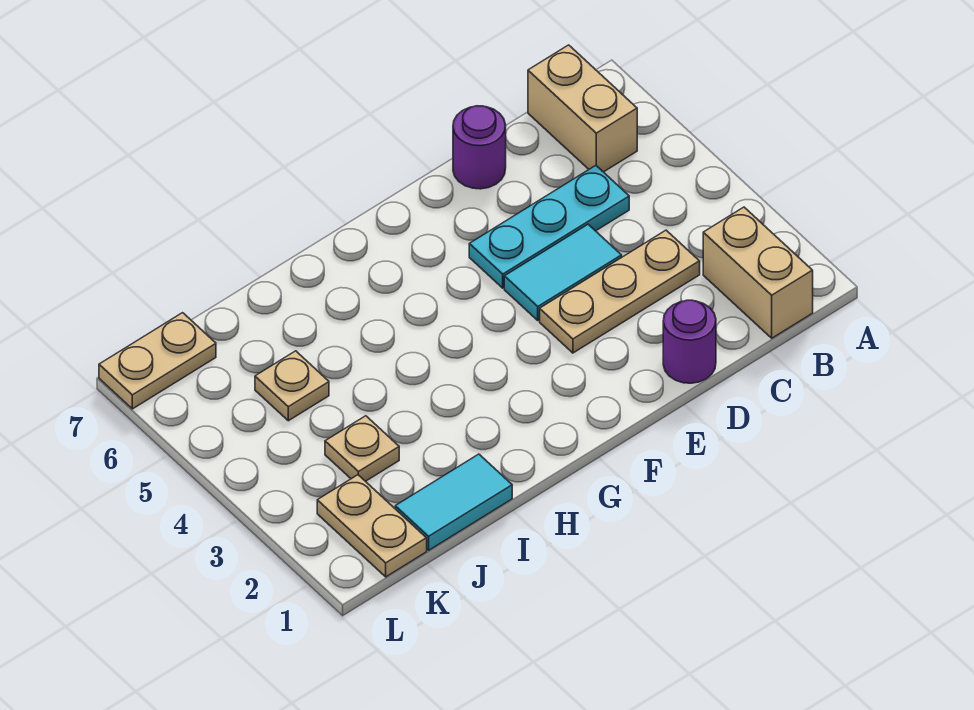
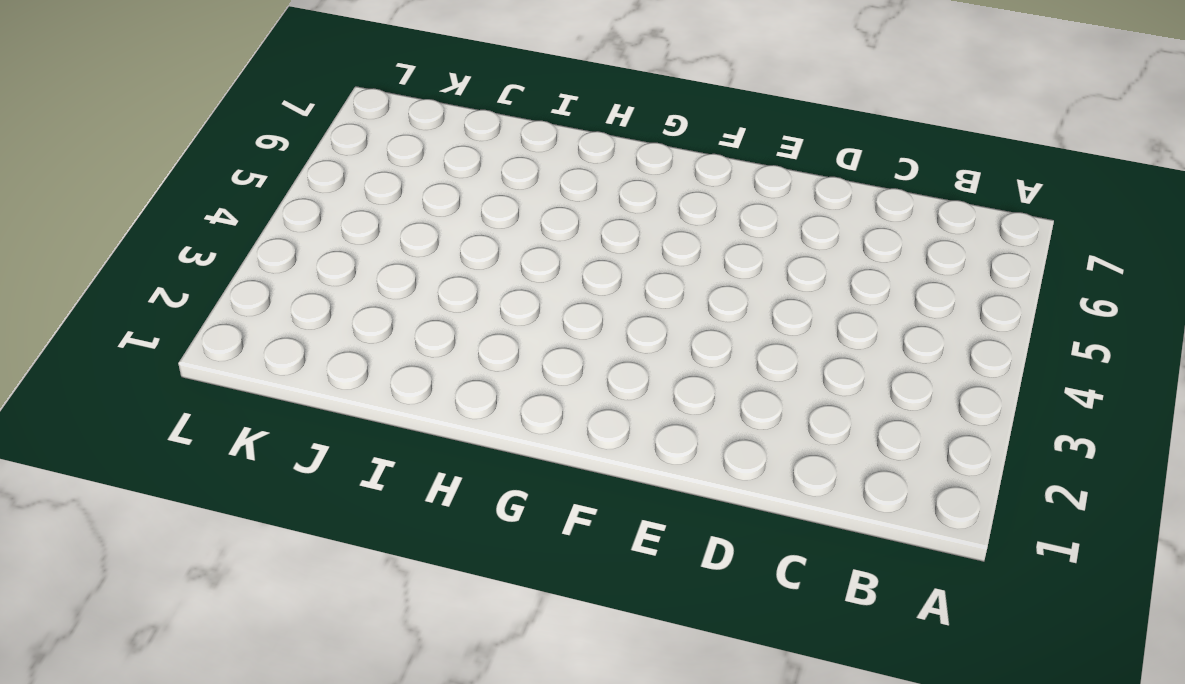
none -> tan brick B1:B2 level 1
none -> tan brick B6:B7 level 1
none -> tan plate C3:E3 level 1

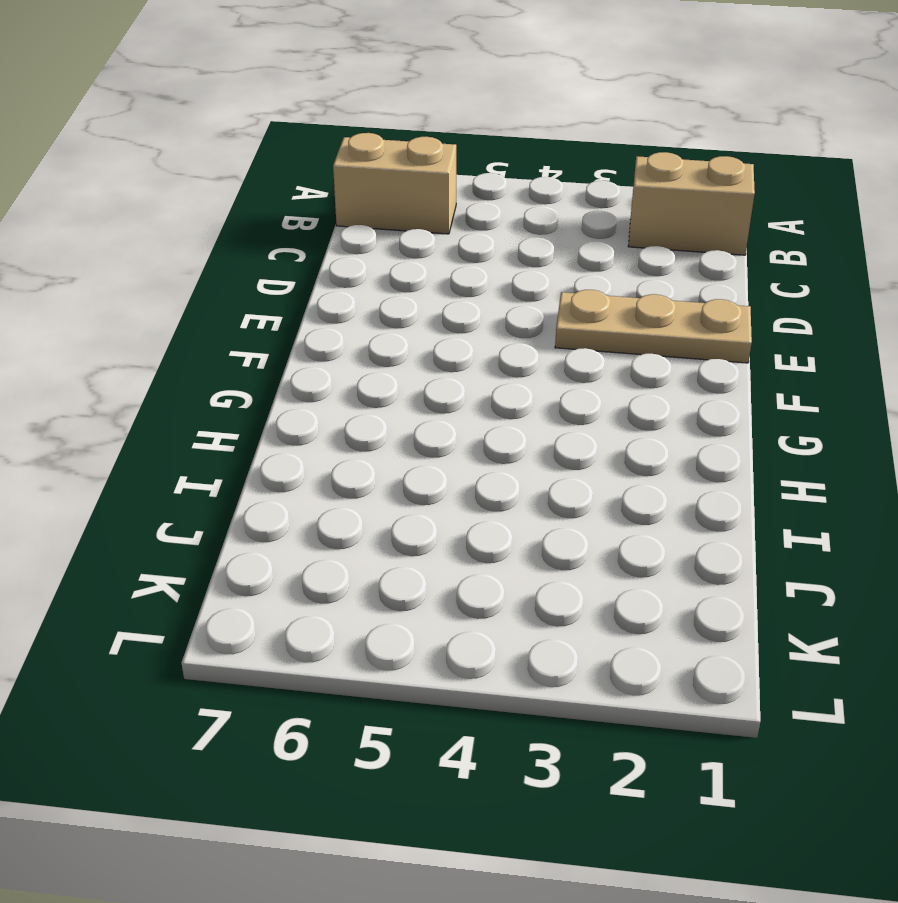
tan plate E1:E3 level 1 -> tan plate C3:E3 level 1
none -> cyan plate C5:E5 level 1
none -> purple round brick D1 level 1
none -> cyan tile D4:E4 level 1

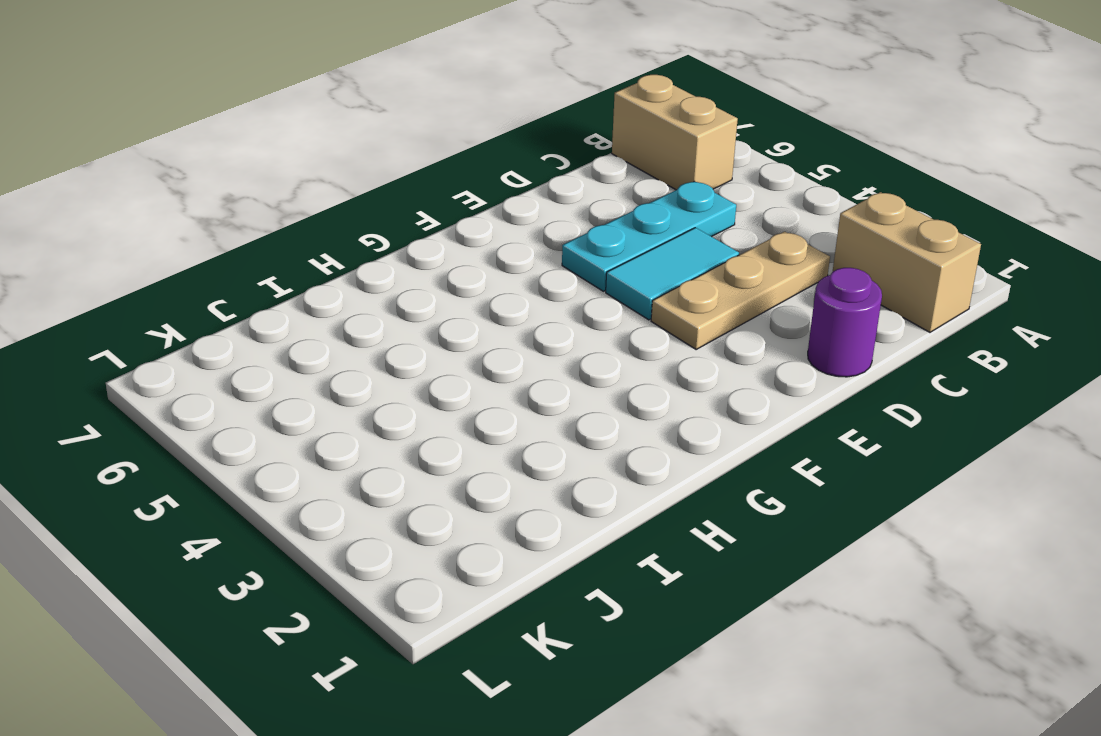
none -> purple round brick D7 level 1
none -> cyan tile I1:J1 level 1
none -> tan plate J3 level 1

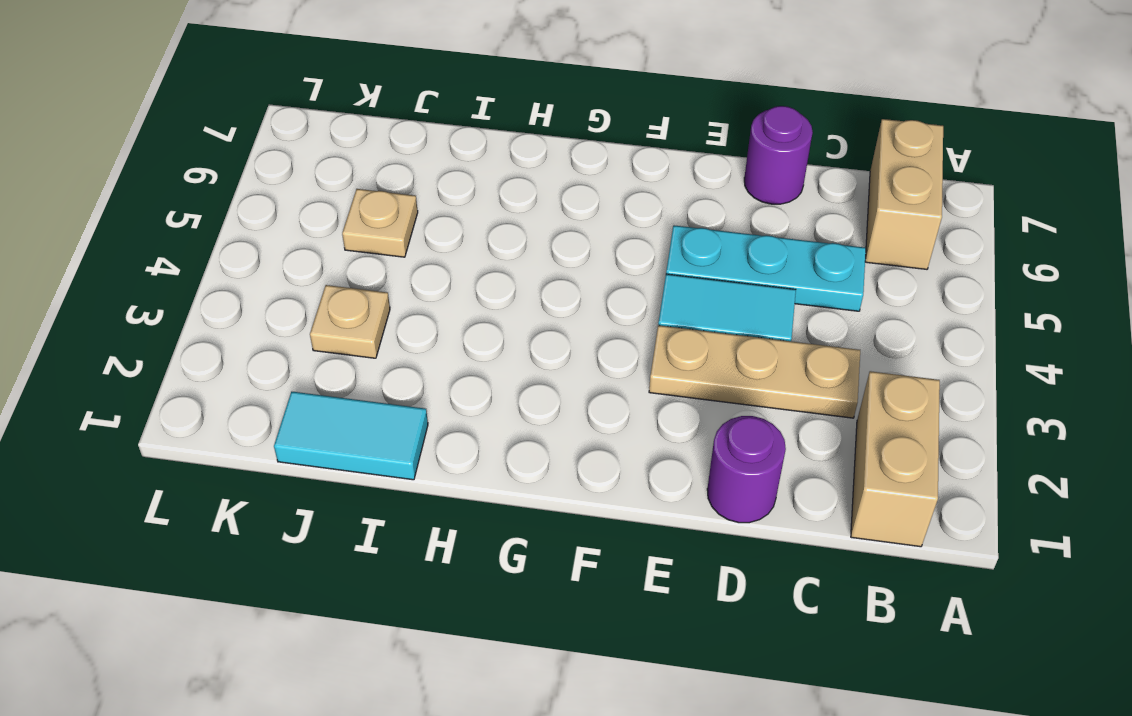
none -> tan plate K1:K2 level 1
none -> tan plate K7:L7 level 1

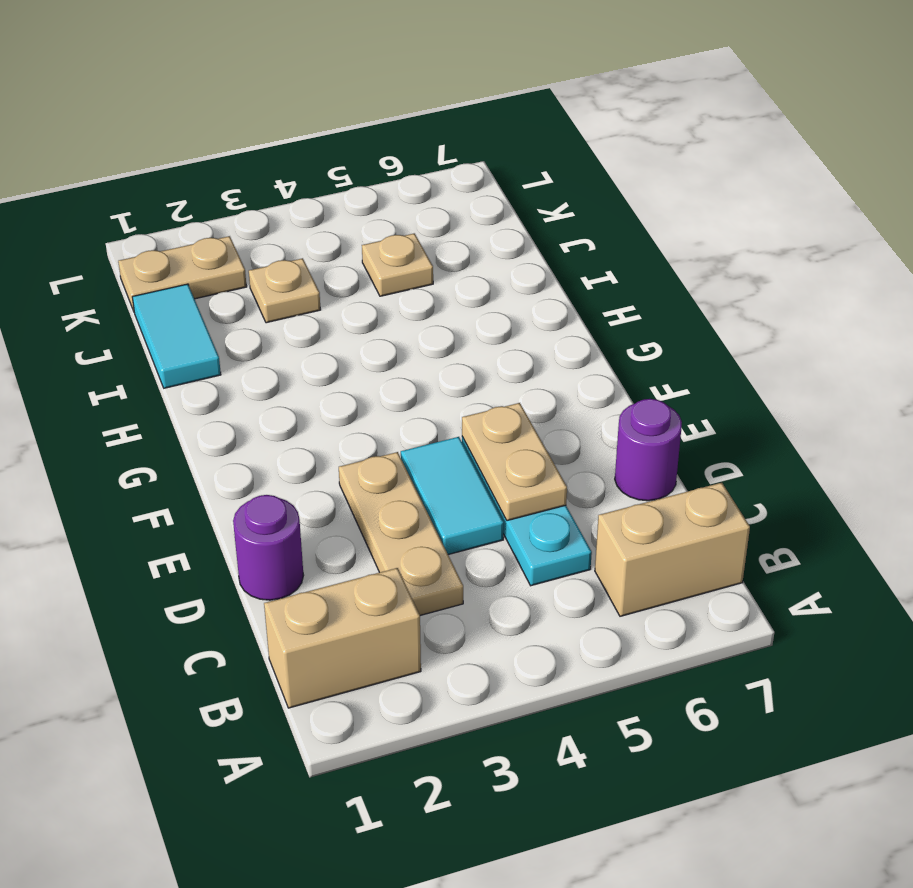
tan plate D5:E5 level 2 -> tan plate K7:L7 level 1

